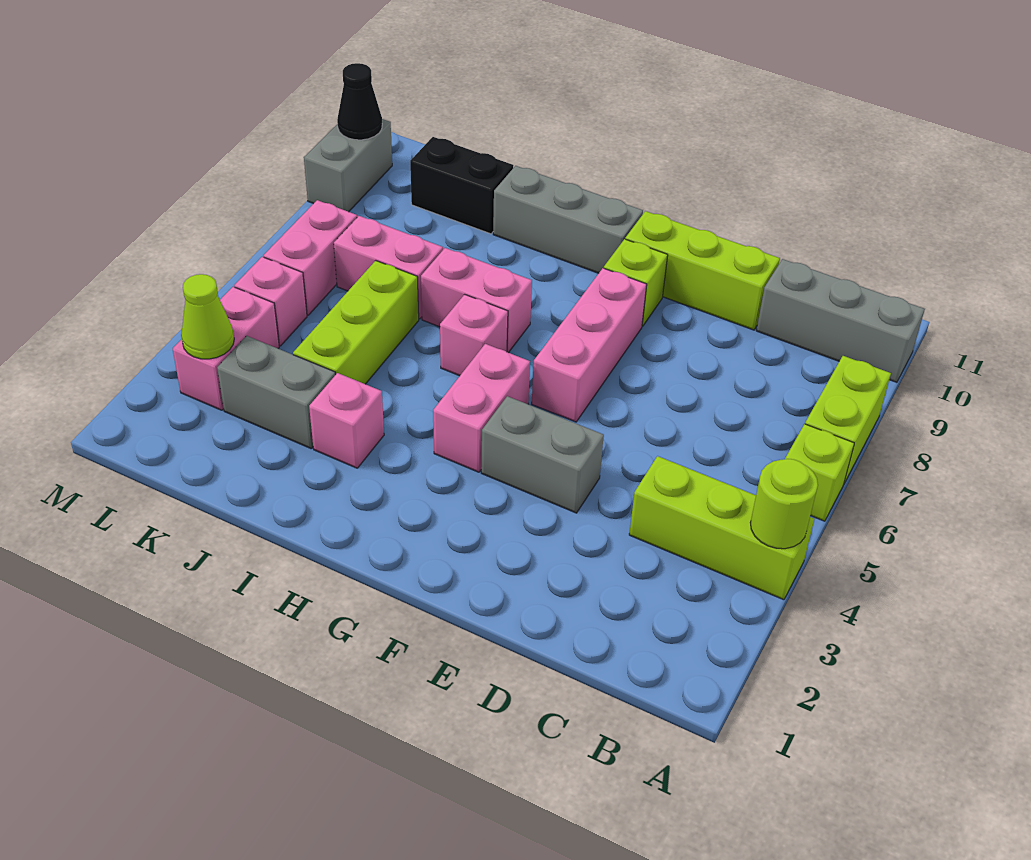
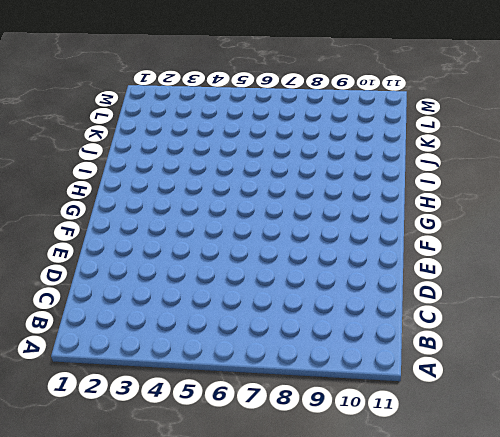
none -> lime brick A4:C4 level 1
none -> lime brick A6 level 1
none -> lime brick A7:A8 level 1

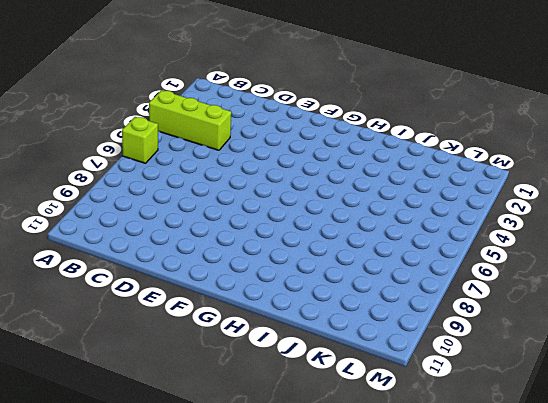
none -> lime brick A7:A8 level 1
none -> grey brick A10:C10 level 1
none -> lime brick D10:F10 level 1

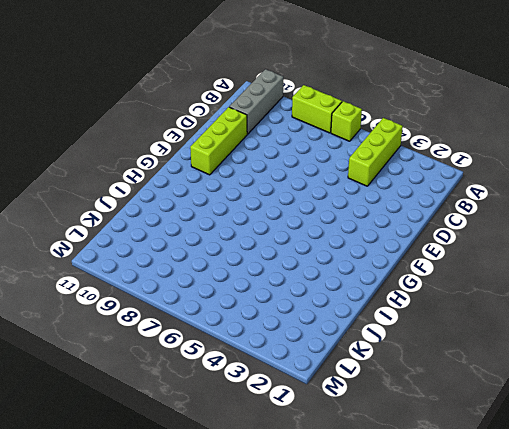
none -> grey brick E4:F4 level 1
none -> pink brick F6:F8 level 1
none -> lime brick F9 level 1

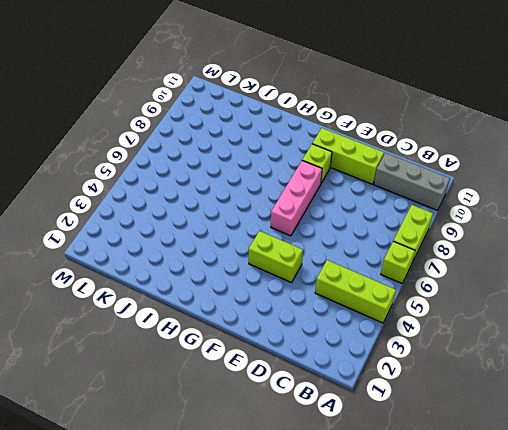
lime brick E4:F4 level 1 -> grey brick E4:F4 level 1
none -> pink brick G4:G5 level 1
none -> grey brick G10:I10 level 1
none -> pink brick H6 level 1

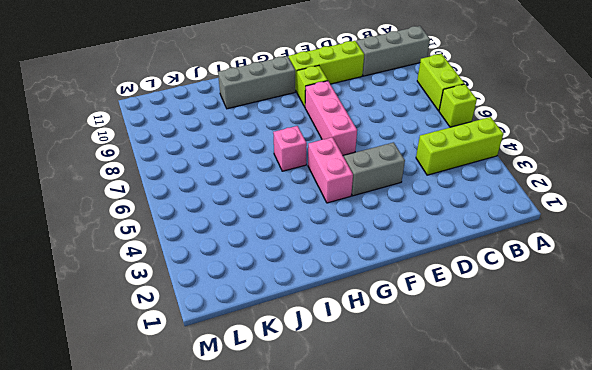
none -> pink brick H7:I7 level 1
none -> pink brick I3 level 1
none -> grey brick J3:K3 level 1

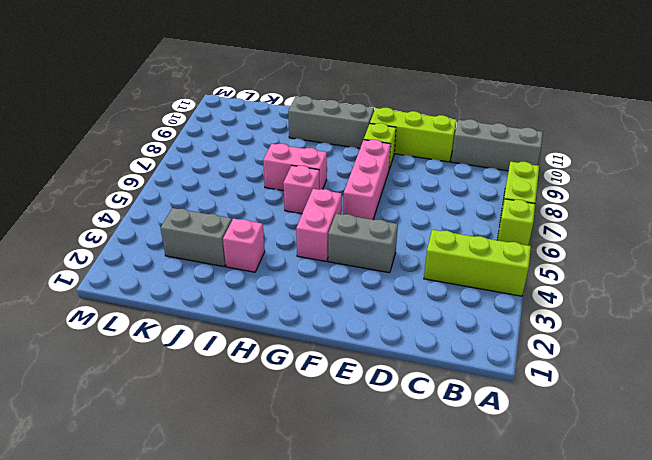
none -> lime brick J4:J6 level 1
none -> pink brick J7:K7 level 1
none -> black brick J10:K10 level 1

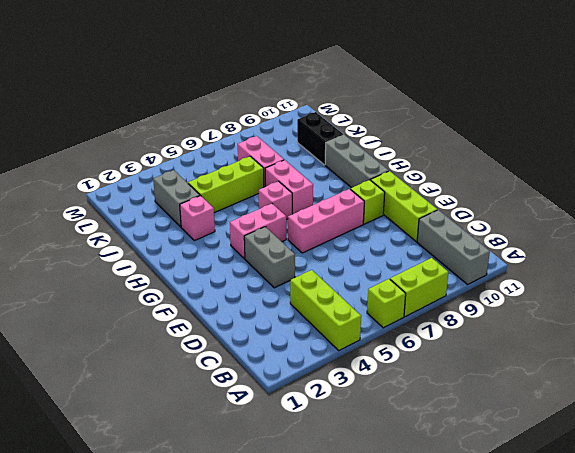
none -> pink brick L3:L4 level 1
none -> pink brick L5 level 1
none -> pink brick L6:L7 level 1

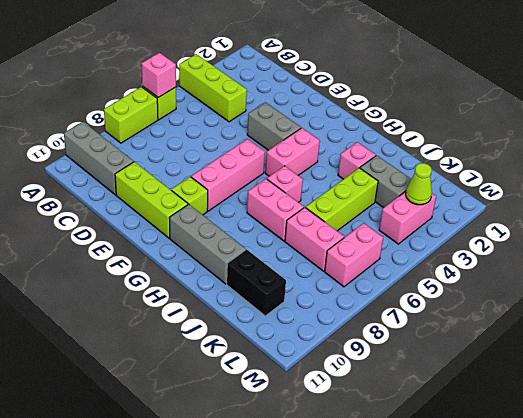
pink brick A6 level 2 -> pink brick L5 level 1
none -> grey brick M9:M10 level 1
none -> lime round brick A4 level 2
none -> black cone M10 level 2

